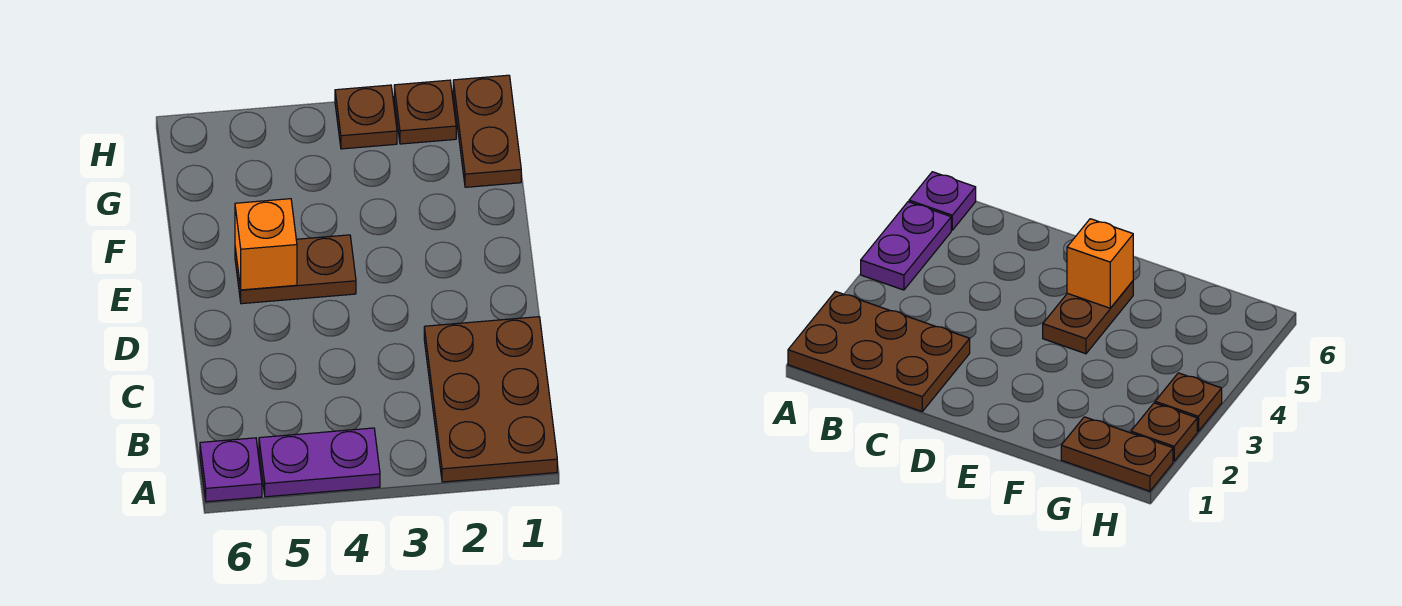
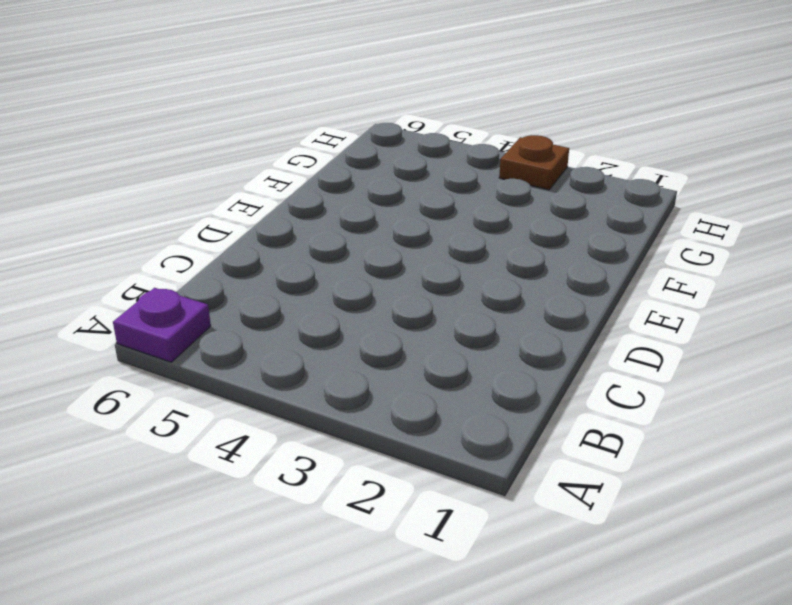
none -> brown plate A1:C2 level 1
none -> purple plate A4:A5 level 1

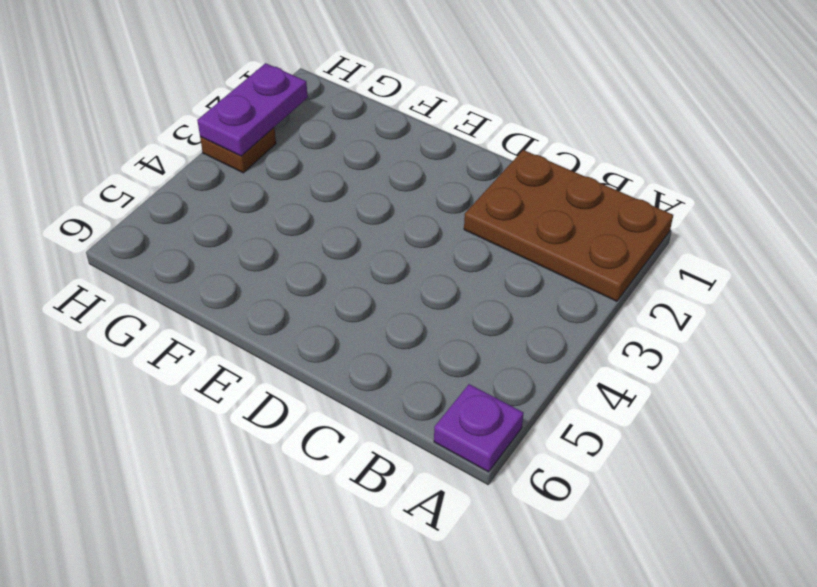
purple plate H2:H3 level 2 -> purple plate A4:A5 level 1
none -> brown plate E4:E5 level 1
none -> brown plate G1:H1 level 1

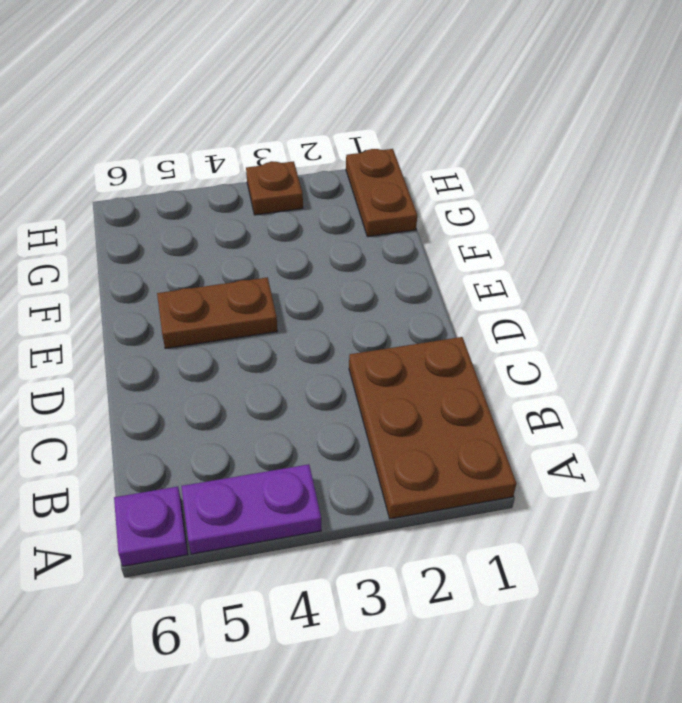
none -> brown plate H2 level 1
none -> orange brick E5 level 2

